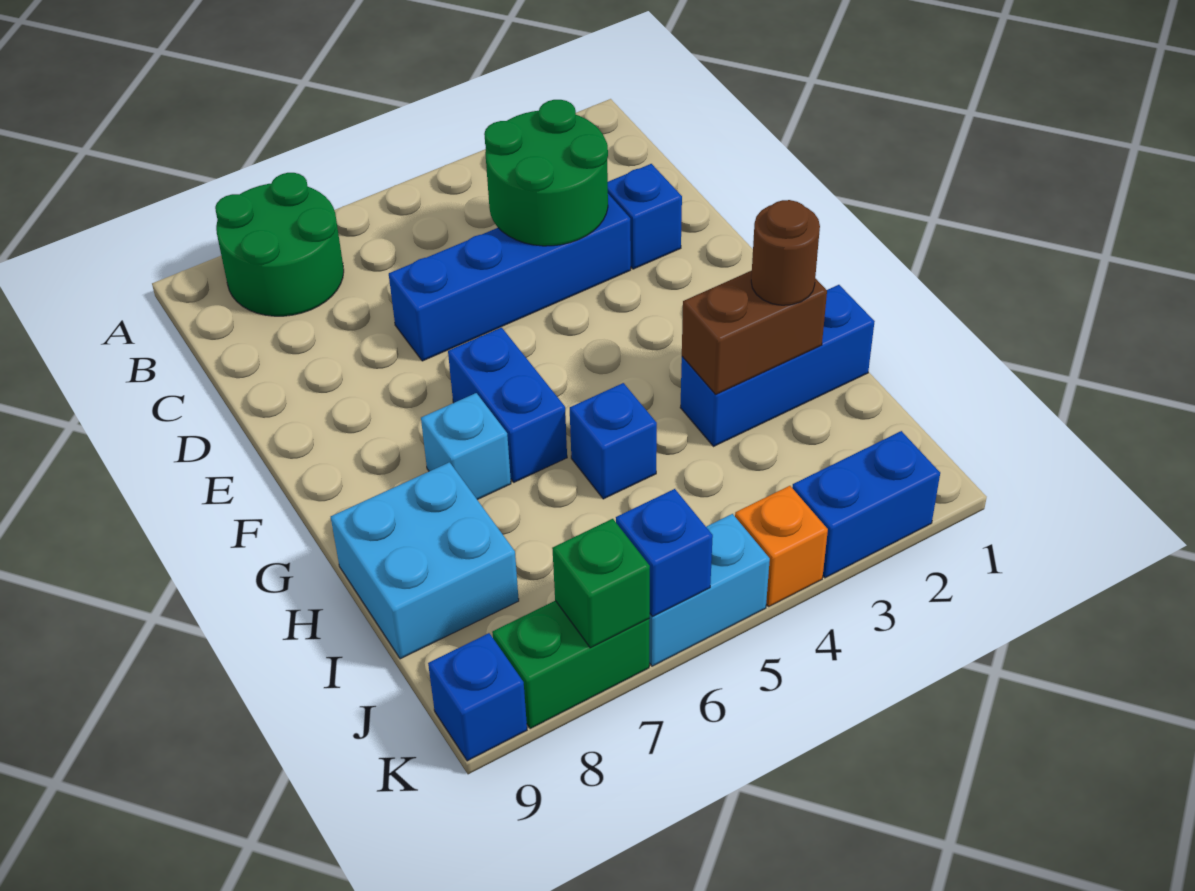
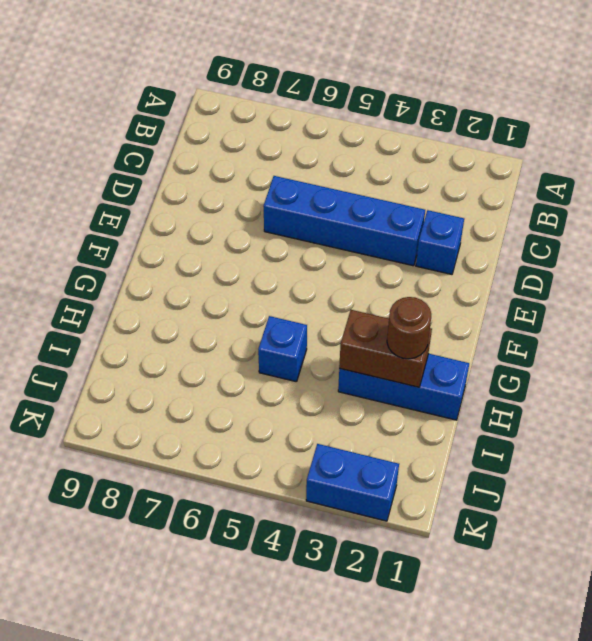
none -> green round brick A7:B8 level 1
none -> blue brick F6:G6 level 1
none -> cyan brick G7 level 1

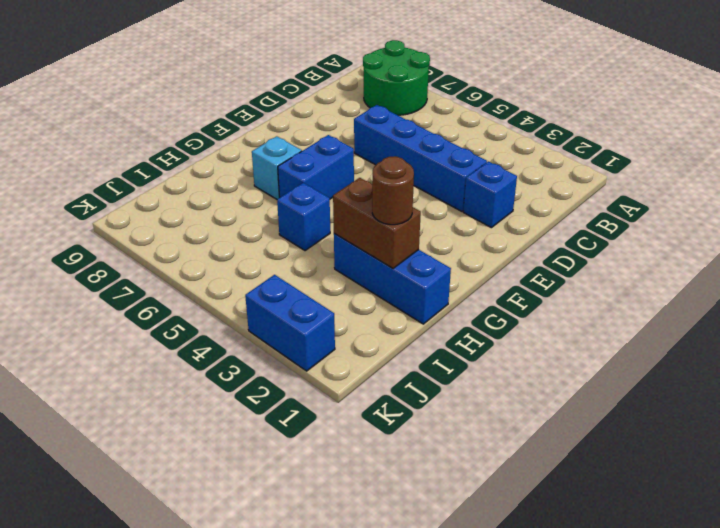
none -> cyan brick H8:I9 level 1
none -> orange brick K4 level 1
none -> cyan brick K5:K6 level 1

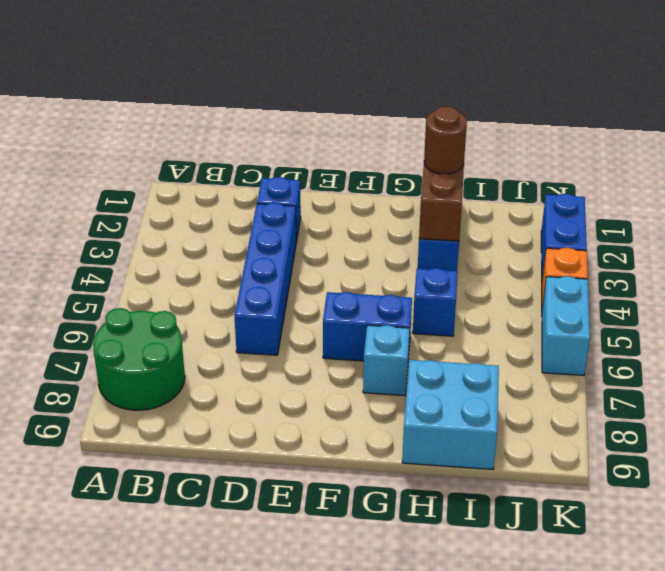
none -> green brick K7:K8 level 1
none -> blue brick K9 level 1
none -> green round brick C3:D4 level 2

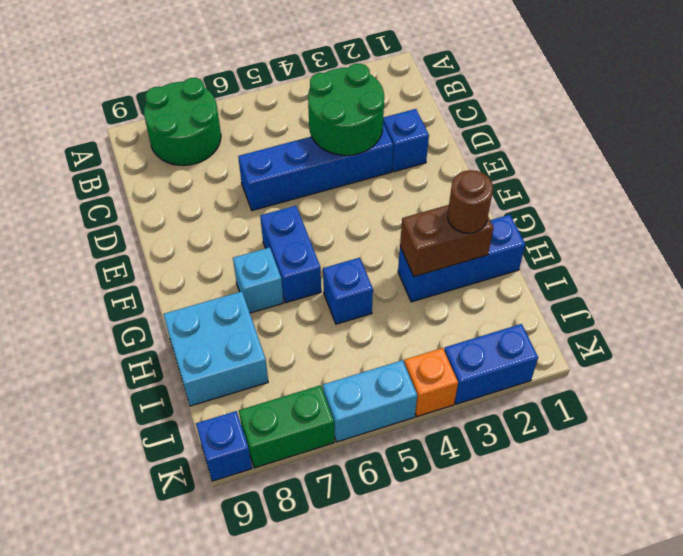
none -> blue brick K6 level 2
none -> green brick K7 level 2

